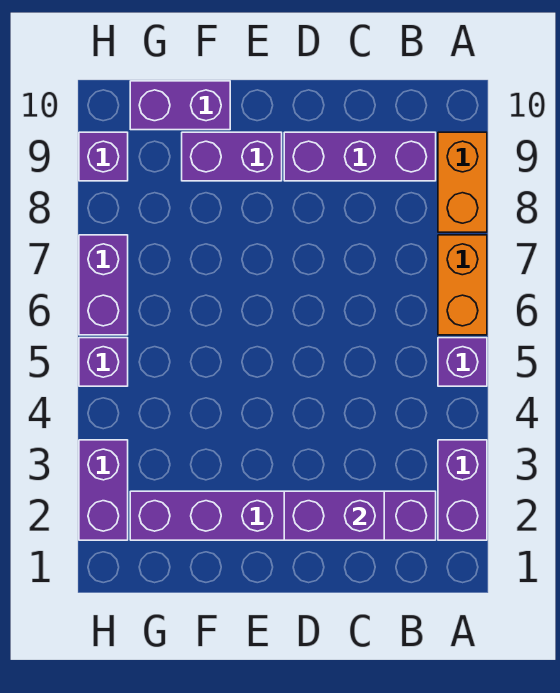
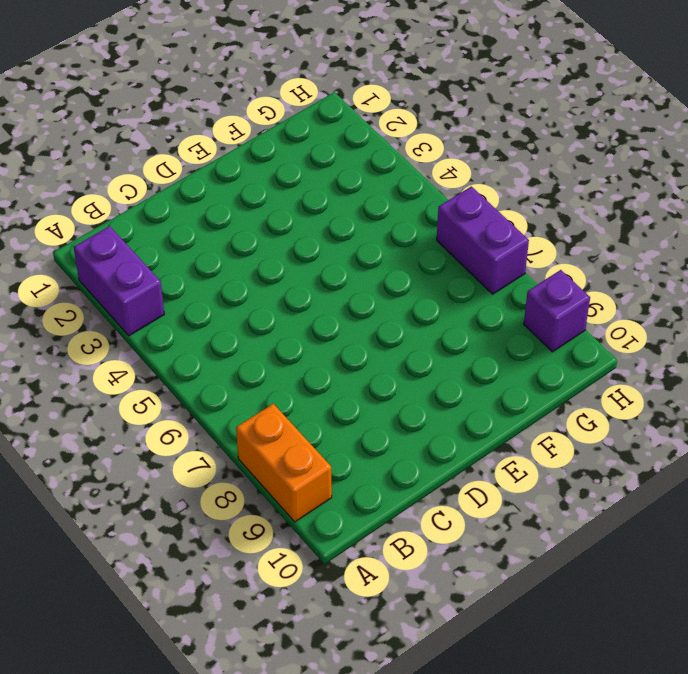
none -> purple brick A5 level 1
none -> orange brick A6:A7 level 1
none -> purple brick B2:G2 level 1

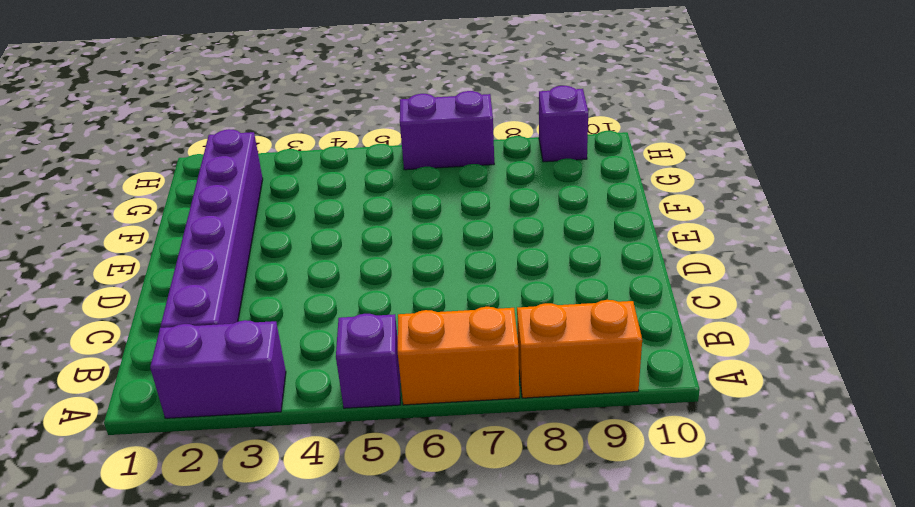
none -> purple brick B9:D9 level 1
none -> purple brick E9:F9 level 1
none -> purple brick F10:G10 level 1

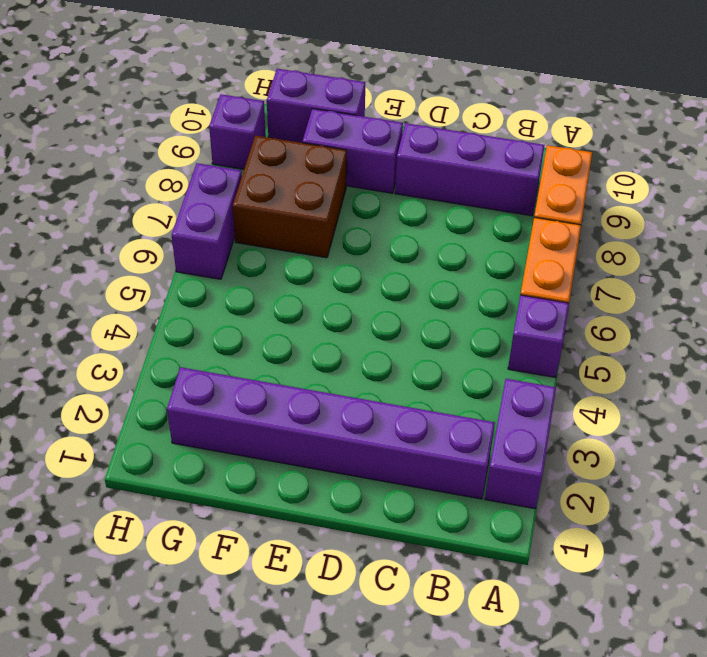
brown brick F7:G8 level 1 -> none
none -> purple brick H2:H3 level 1
none -> purple brick H5 level 1
none -> purple brick C2:D2 level 2

